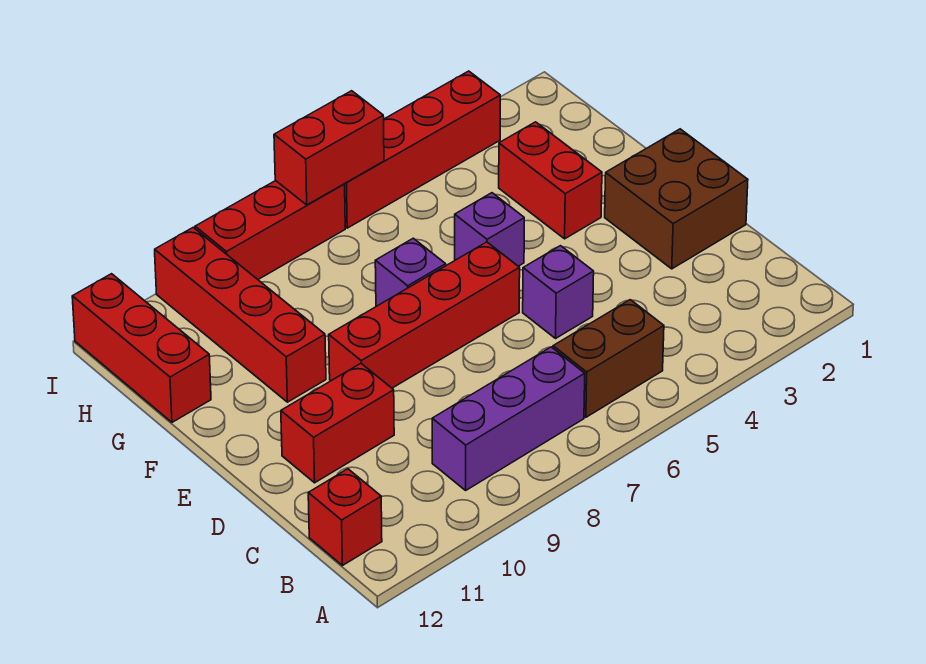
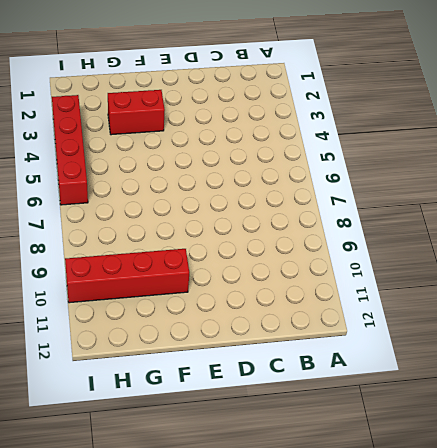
none -> brown brick B5:B6 level 1
none -> purple brick B7:B9 level 1
none -> red brick B12 level 1

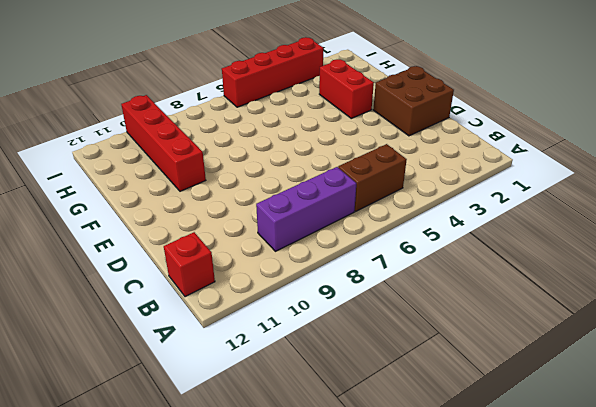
none -> purple brick D5 level 1
none -> red brick D10:D11 level 1
none -> red brick E6:E9 level 1

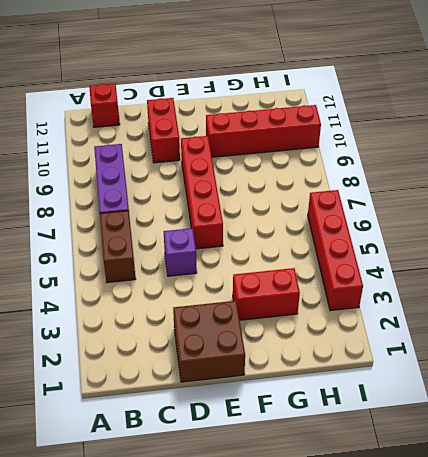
none -> purple brick F5 level 1
none -> purple brick F7 level 1
none -> red brick G12:I12 level 1

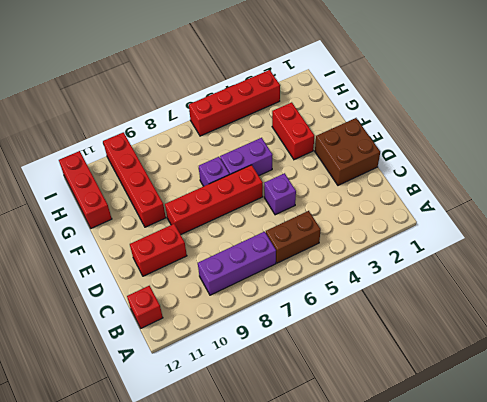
purple brick F5:F6 level 1 -> purple brick F5 level 1
none -> red brick I7:I9 level 1
none -> red brick I6:I7 level 2

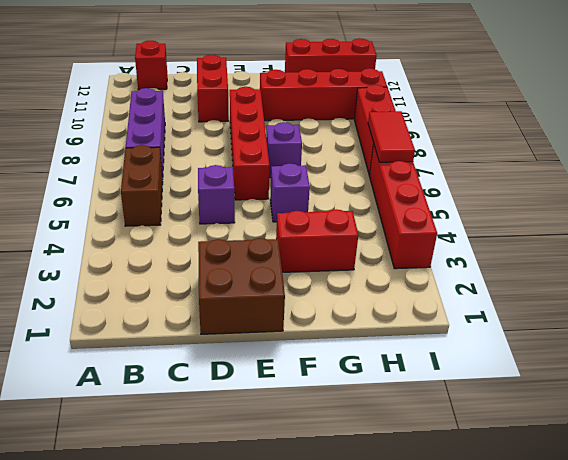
red tile I6:I7 level 2 -> red brick I6:I7 level 2

